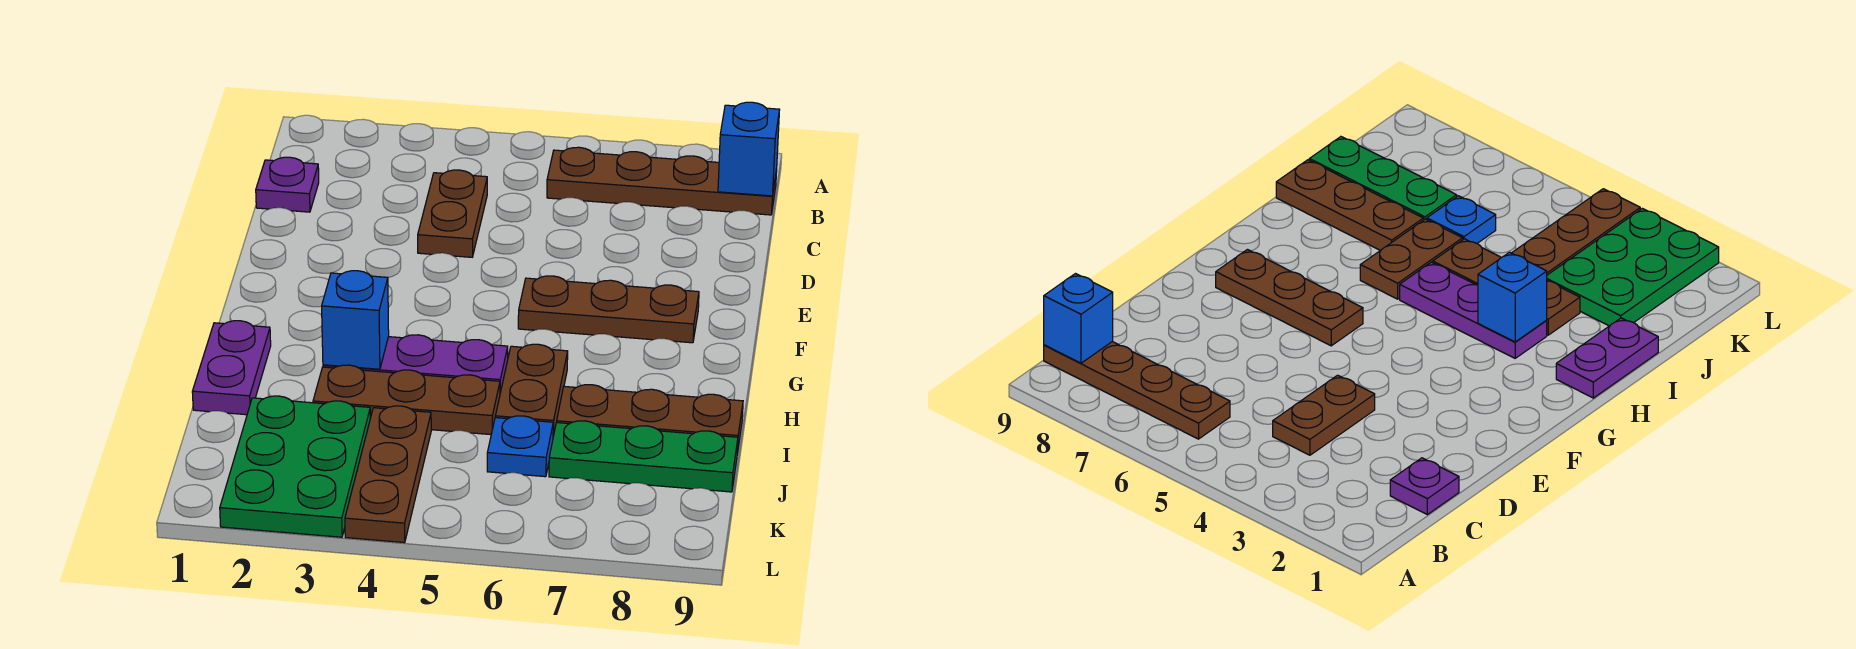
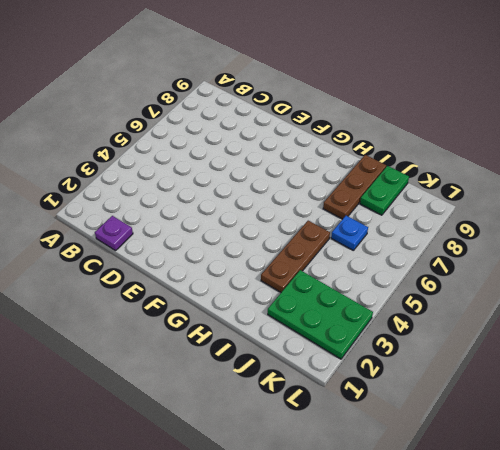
green plate J8:J9 level 1 -> green plate J7:J9 level 1
none -> brown plate B6:B9 level 1
none -> brown plate C4:D4 level 1
none -> brown plate F6:F8 level 1

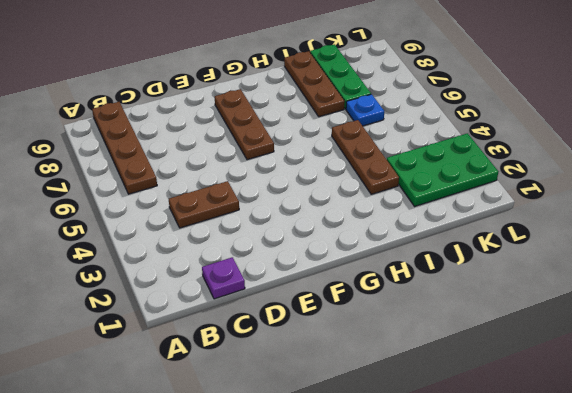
none -> purple plate H1:I1 level 1
none -> purple plate H3:H5 level 1
none -> brown plate H6:I6 level 1

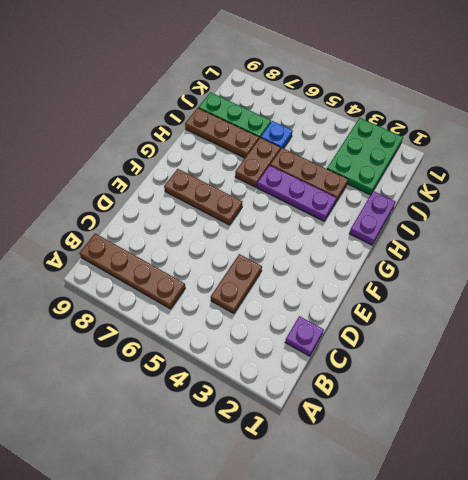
none -> brown plate J4:L4 level 1
none -> blue brick B9 level 2
none -> blue brick H3 level 2

